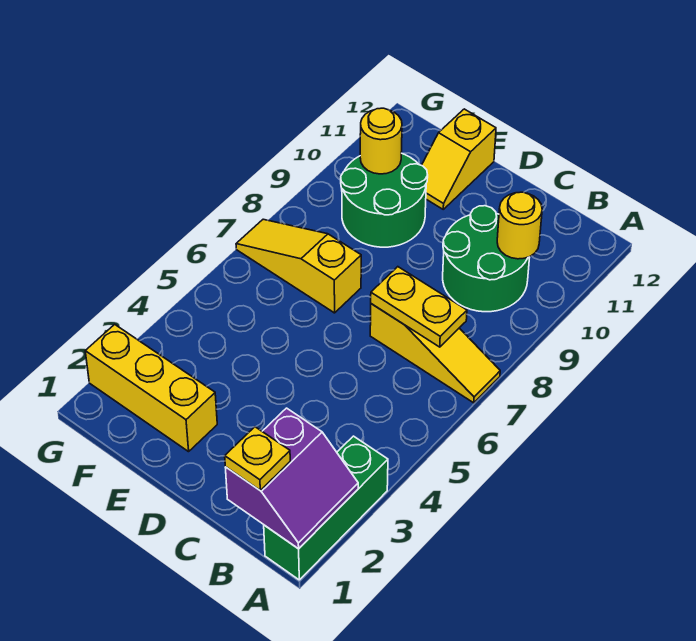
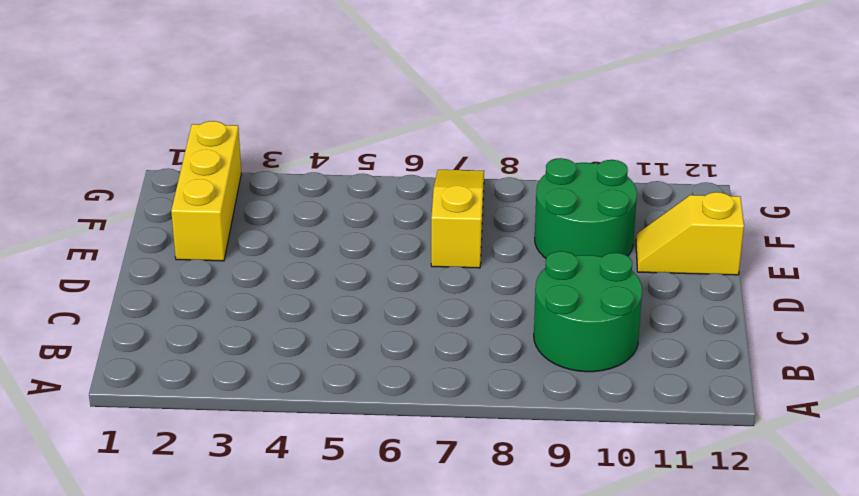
none -> green brick A1:A3 level 1
none -> yellow slope A7:C7 level 1 top C
none -> purple slope A1:B2 level 2 top B

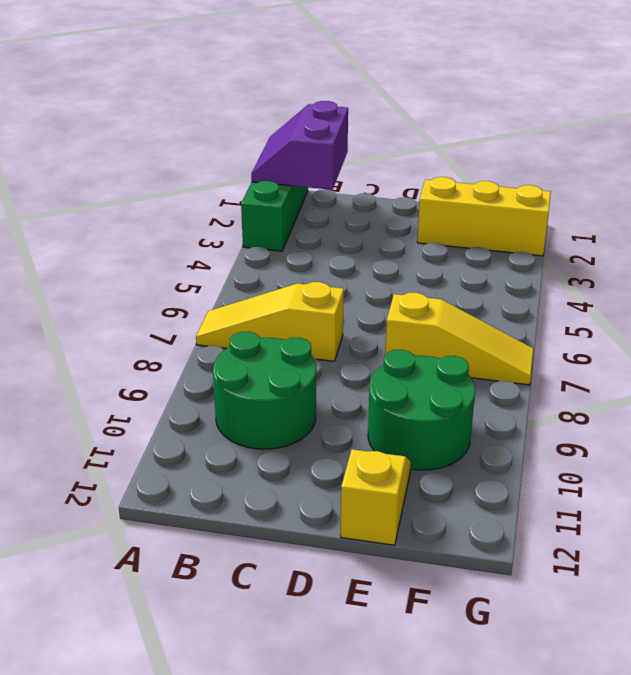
none -> yellow plate B7:C7 level 2
none -> yellow round brick B10 level 2
none -> yellow round brick F10 level 2

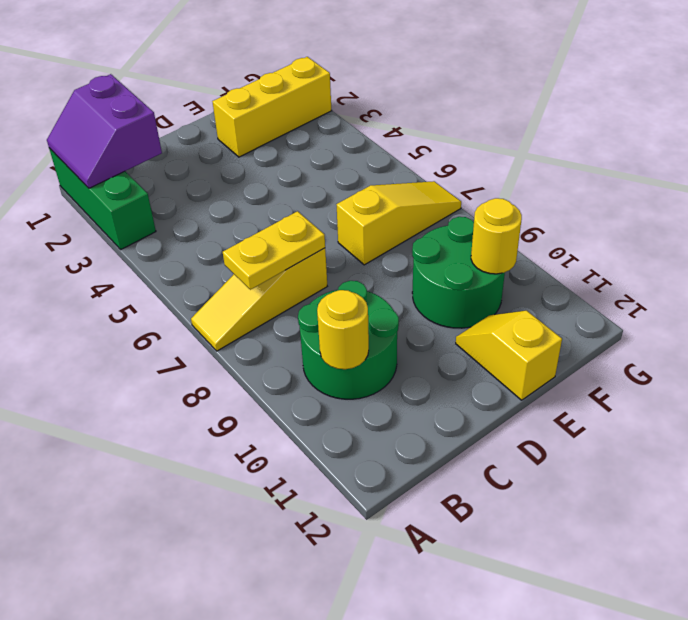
none -> yellow plate B1 level 3

